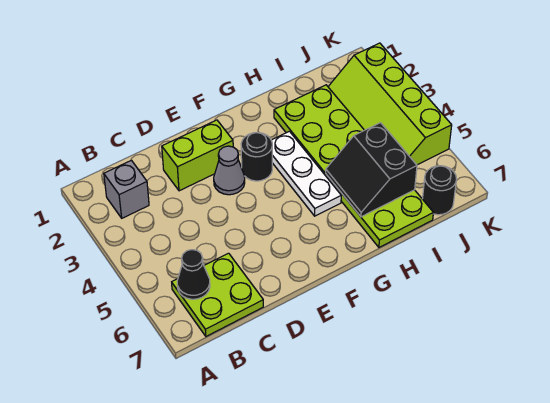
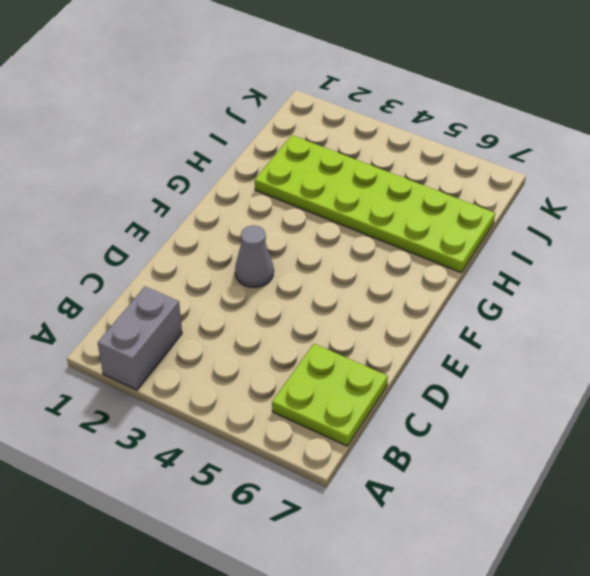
grey brick A2:B2 level 1 -> grey brick B2 level 1
none -> lime brick D2:E2 level 1
none -> black round brick F3 level 1

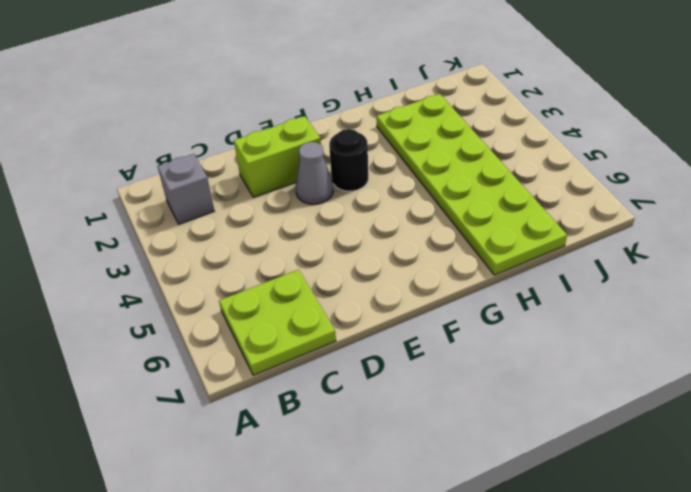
none -> white plate G3:G5 level 1
none -> lime slope J2:K5 level 1 top K

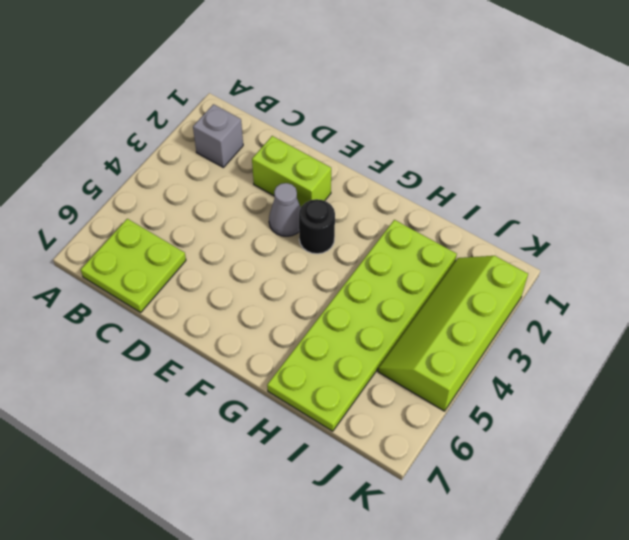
none -> white plate G3:G5 level 1
none -> black round brick J7 level 1

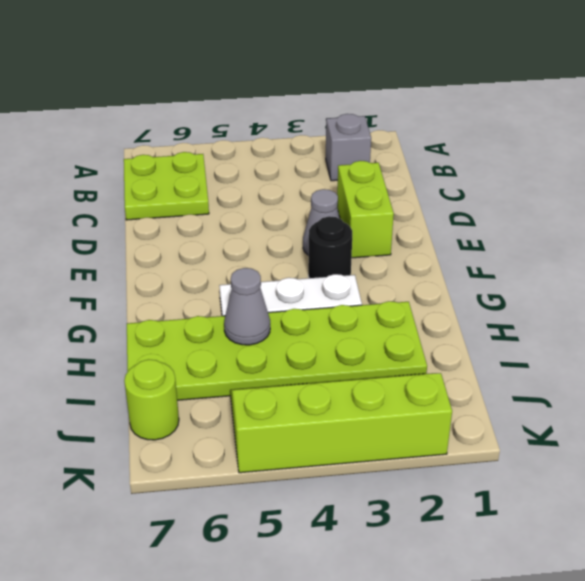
grey cone H5 level 2 -> black slope H5:I6 level 2 top I
lime round brick J7 level 1 -> black round brick J7 level 1
none -> black cone B6 level 2

